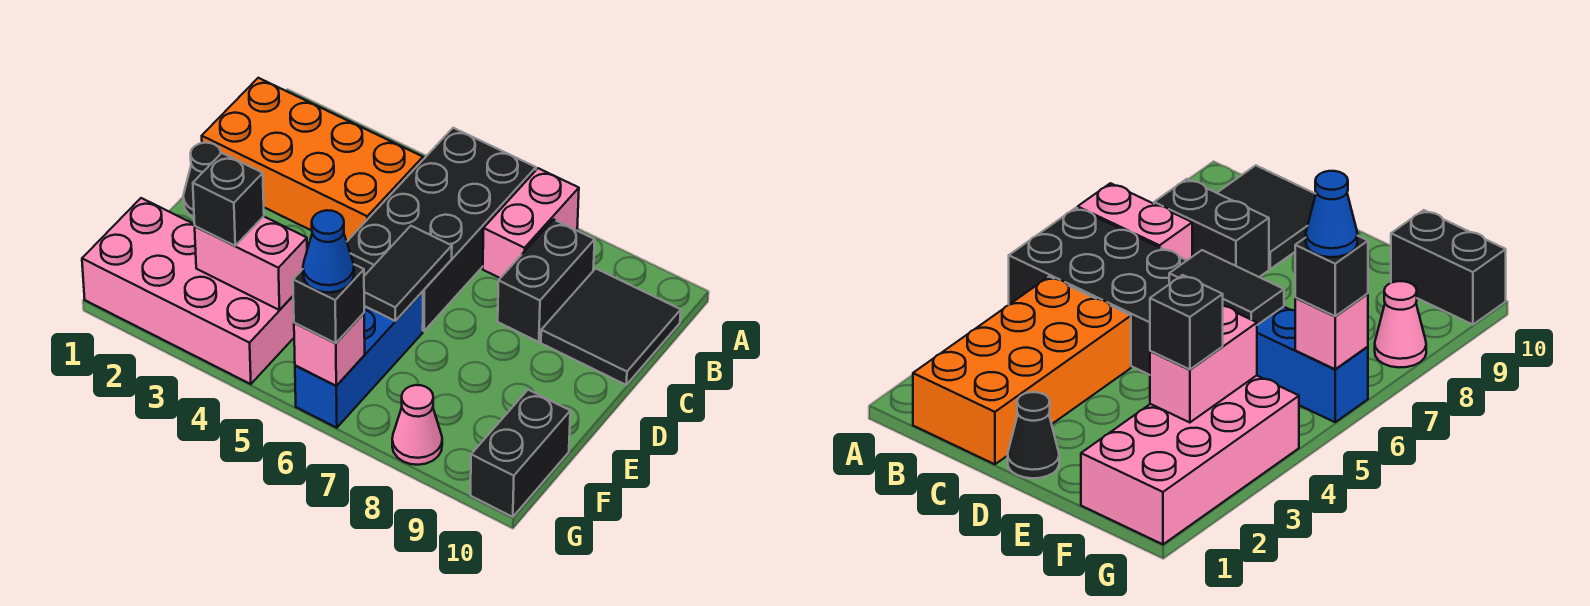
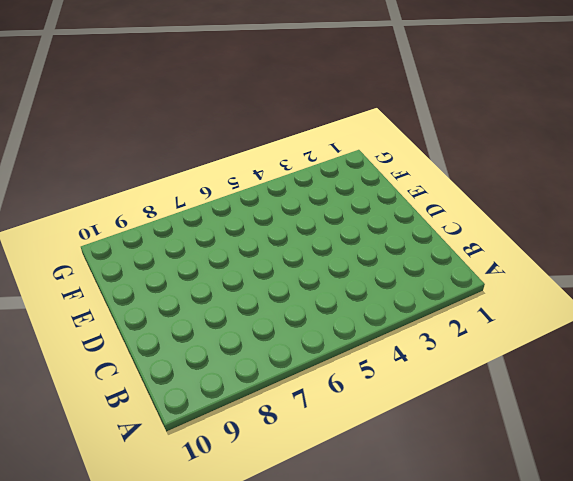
none -> black brick A5:D6 level 1
none -> pink brick A7:B7 level 1
none -> orange brick B1:C4 level 1

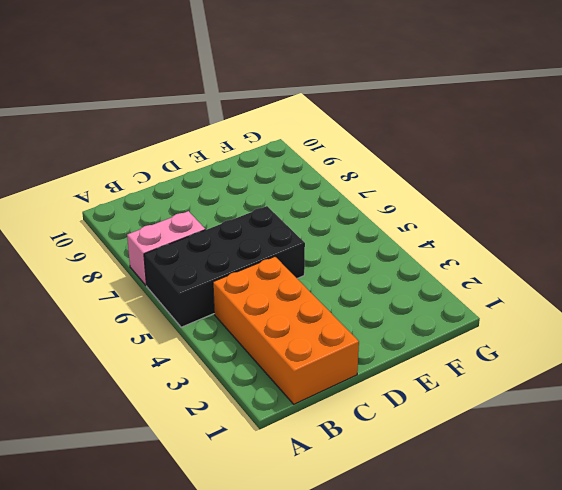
none -> black brick B8:C8 level 1
none -> black tile B9:C10 level 1
none -> black cone D1 level 1

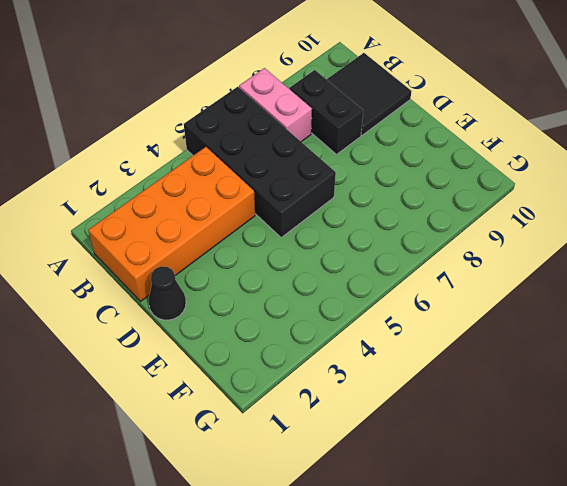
none -> blue brick E6:G6 level 1
none -> pink brick F1:G4 level 1
none -> black brick F10:G10 level 1

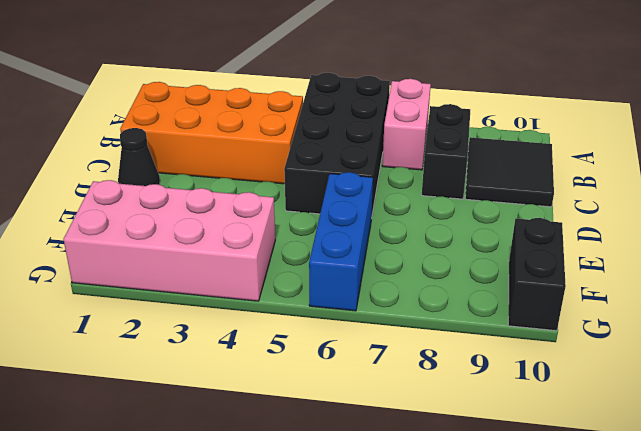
none -> pink cone G8 level 1
none -> black tile D6:E6 level 2
none -> pink brick F3:F4 level 2

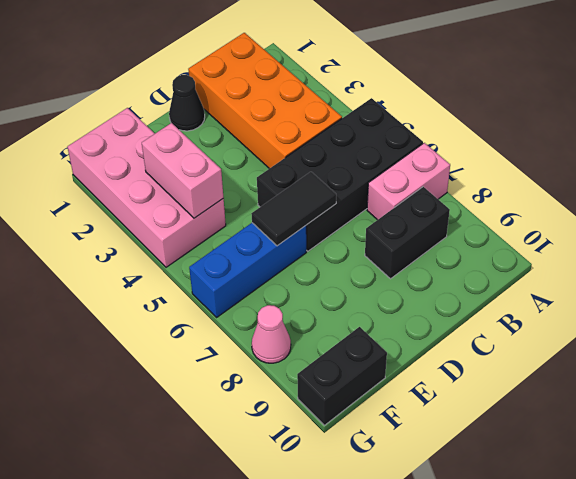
none -> black tile B9:C10 level 1
none -> pink brick G6 level 2
none -> black brick F3 level 3

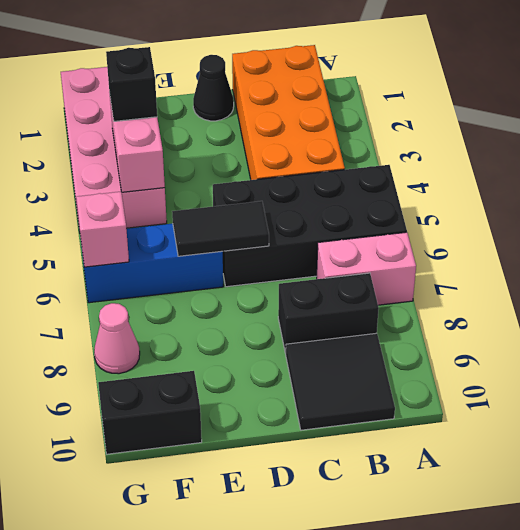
none -> black brick G6 level 3
none -> blue cone G6 level 4

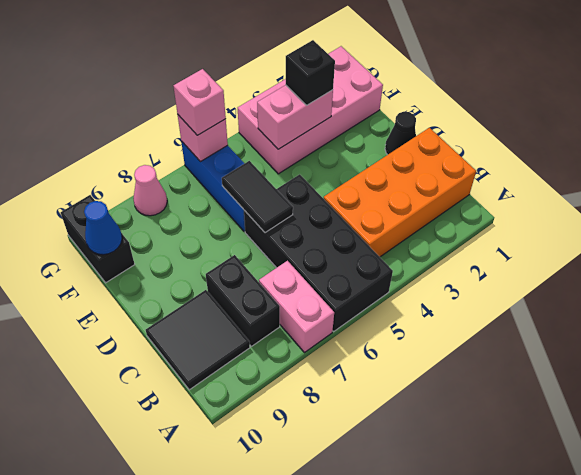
blue cone F10 level 2 -> blue cone G6 level 4
pink brick G6 level 3 -> black brick G6 level 3

